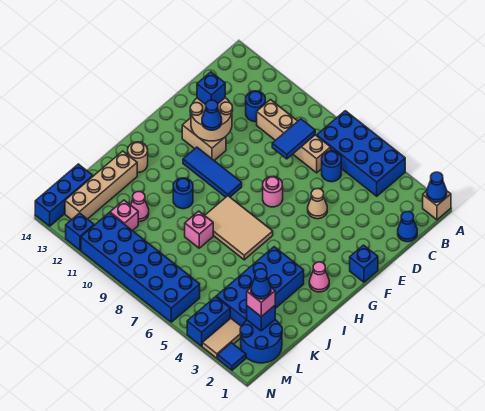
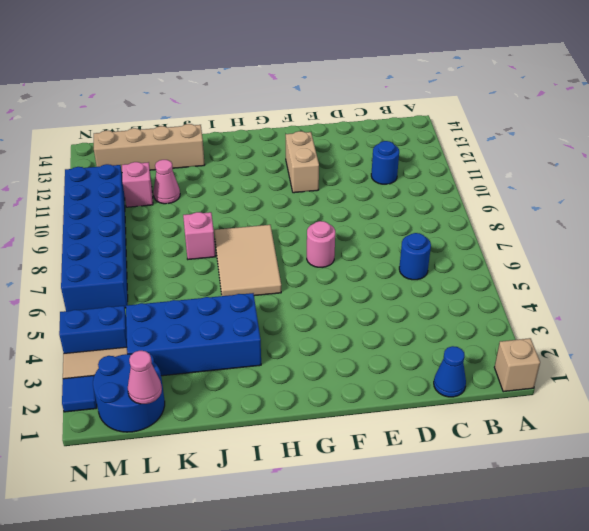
pink cone L1 level 2 -> pink cone H2 level 1
none -> blue brick A4:B7 level 1
none -> tan brick C7:C10 level 1
none -> tan cone E5 level 1
none -> blue brick F1 level 1

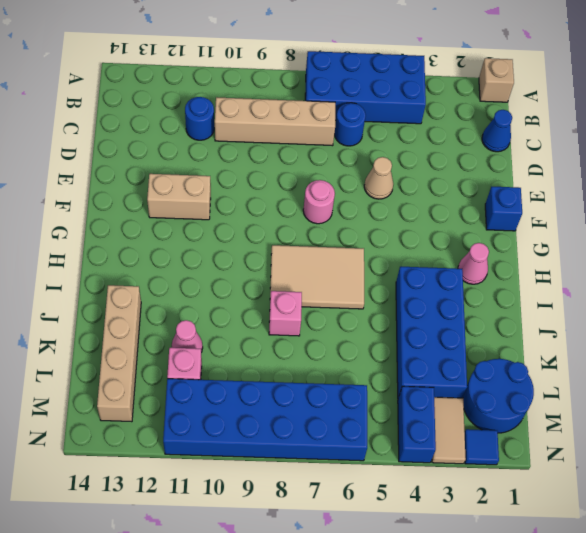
none -> blue tile G9:G11 level 1
none -> blue round brick I10 level 1
none -> tan round brick I13 level 1
none -> blue brick L14:N14 level 1

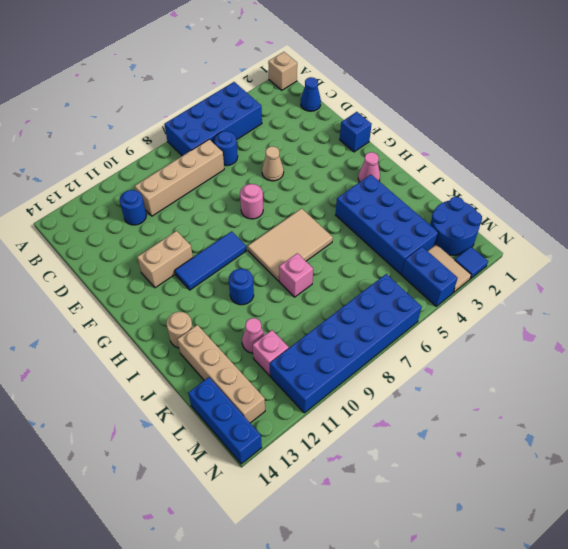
none -> blue brick N12 level 1
none -> blue cone A1 level 2
none -> blue tile C8:D8 level 2
none -> tan round brick E11:F12 level 2

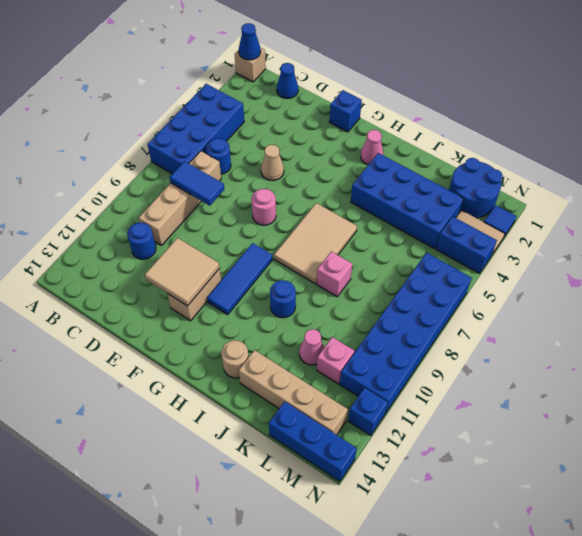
tan tile E11:F12 level 2 -> tan round brick E11:F12 level 2
none -> blue brick L2 level 2
none -> blue brick E12 level 3
none -> blue cone F11 level 3
none -> pink brick L2 level 3

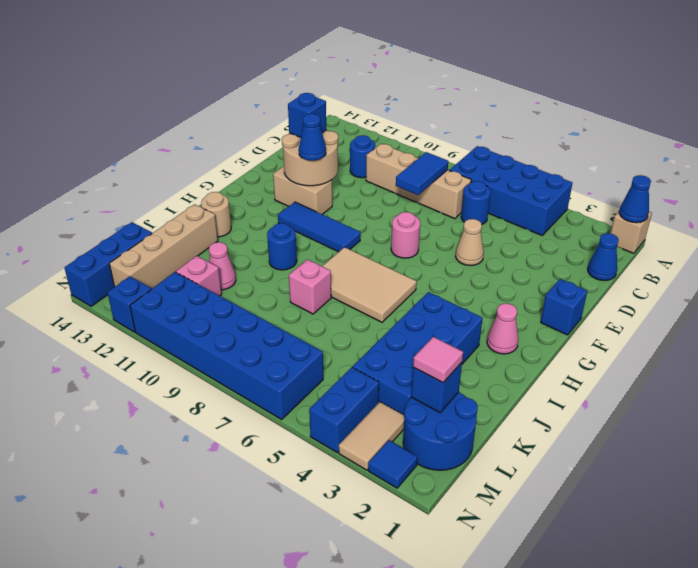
pink tile L2 level 3 -> pink brick L2 level 3
none -> blue cone L2 level 4

